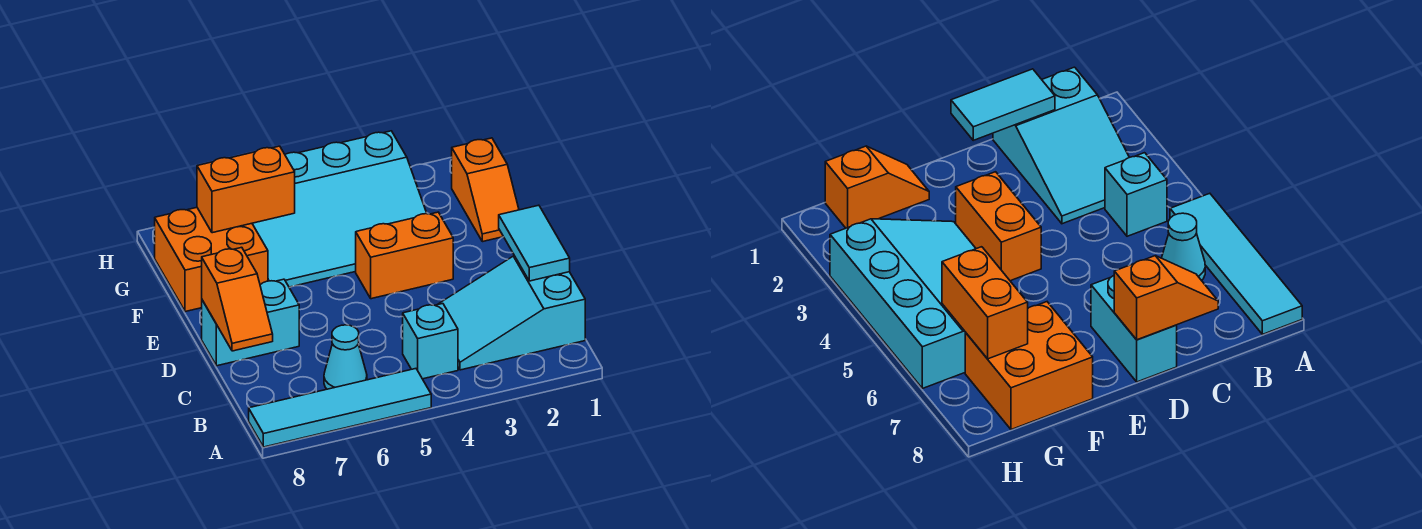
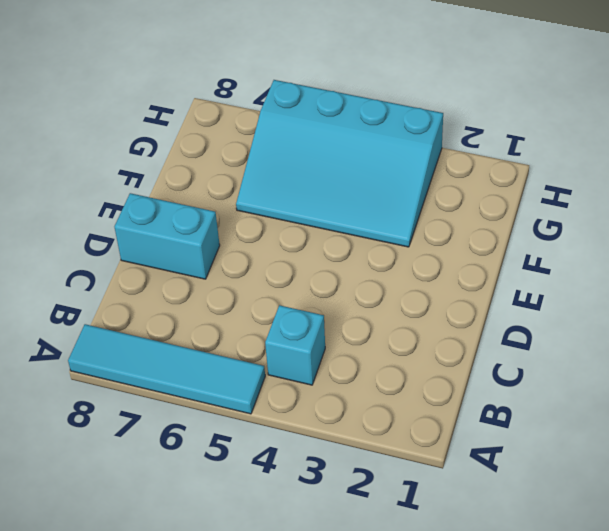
none -> cyan slope B1:C3 level 1 top 1
none -> cyan cone B6 level 1
none -> orange brick E3:E4 level 1

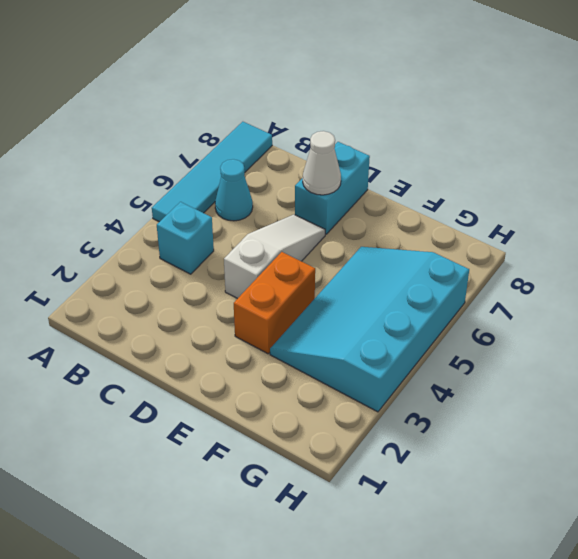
white slope D4:D6 level 1 top 4 -> none
white cone D7 level 2 -> none
none -> cyan slope B1:C3 level 1 top 1
none -> orange slope F1:G1 level 1 top G
none -> orange brick F7:G8 level 1

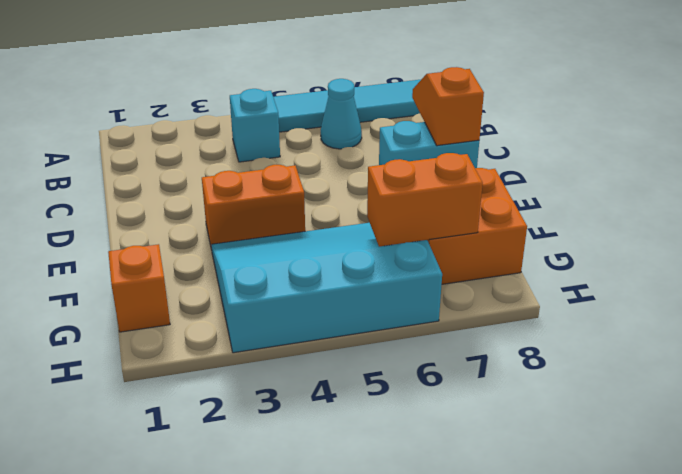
none -> cyan slope B1:C3 level 1 top 1
none -> cyan tile C1:D1 level 2

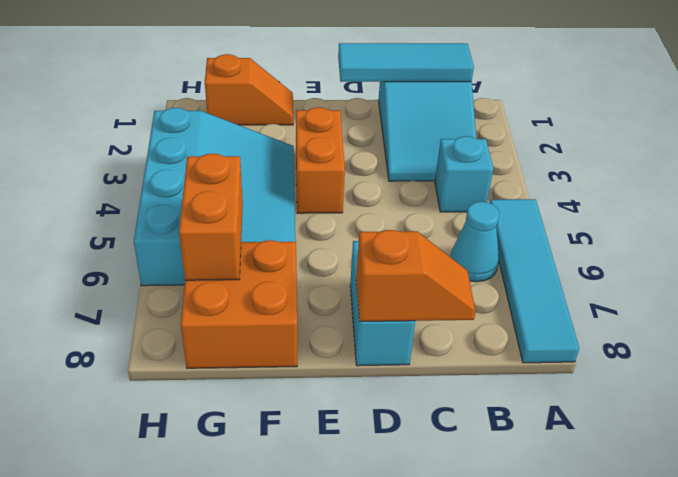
cyan tile B1:D1 level 2 -> cyan tile C1:D1 level 2

